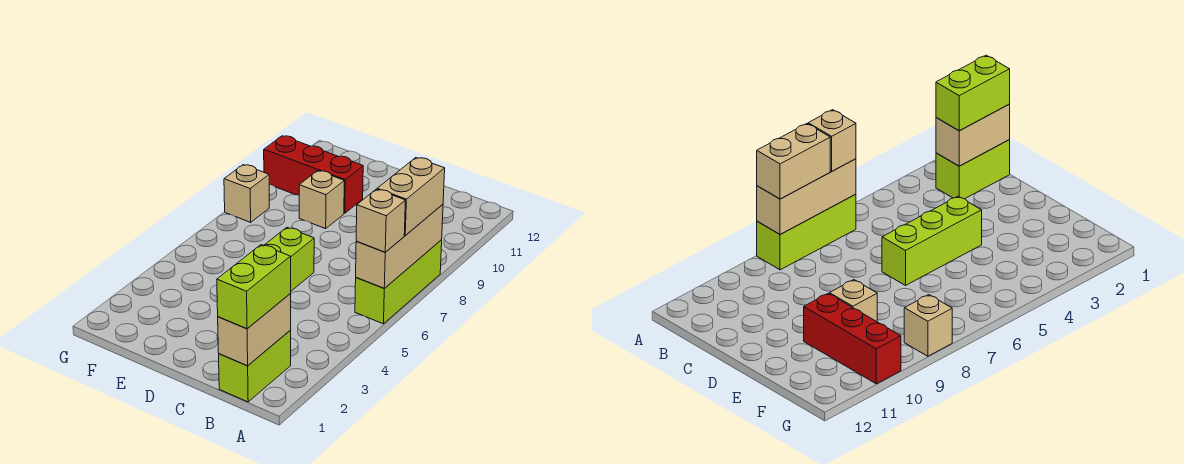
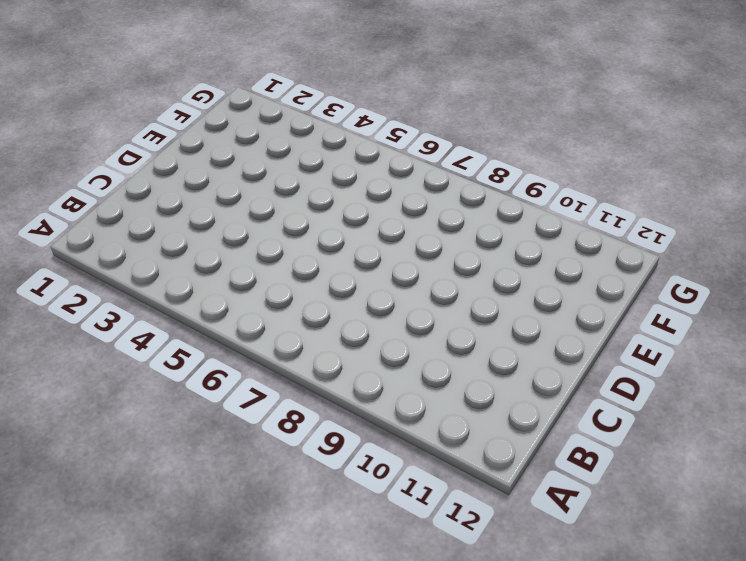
none -> lime brick A6:A8 level 1
none -> lime brick B1:B2 level 1

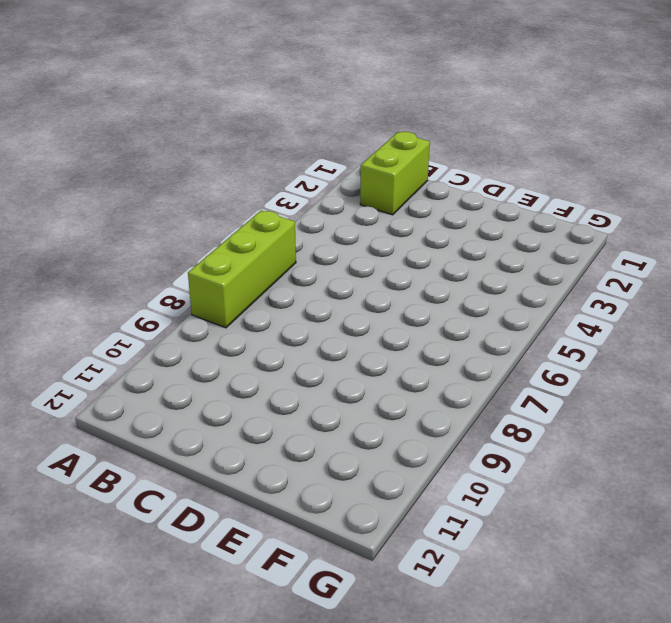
none -> lime brick D4:D6 level 1
none -> tan brick E9 level 1

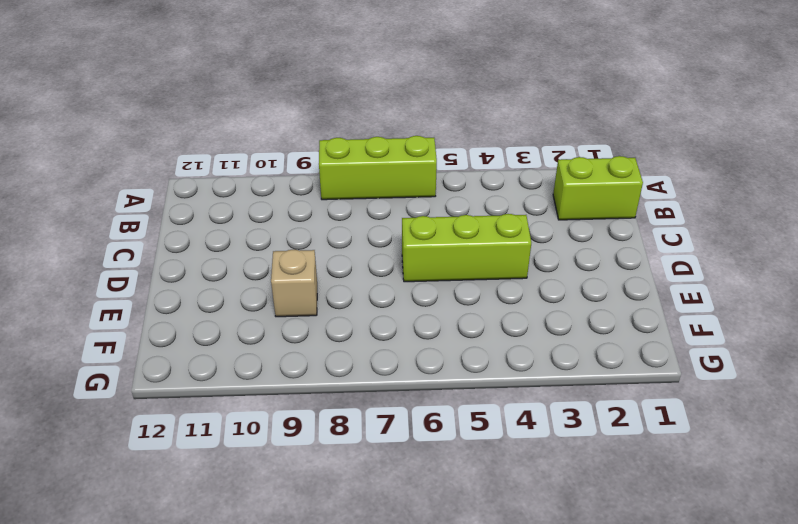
none -> red brick E10:G10 level 1
none -> tan brick G8 level 1

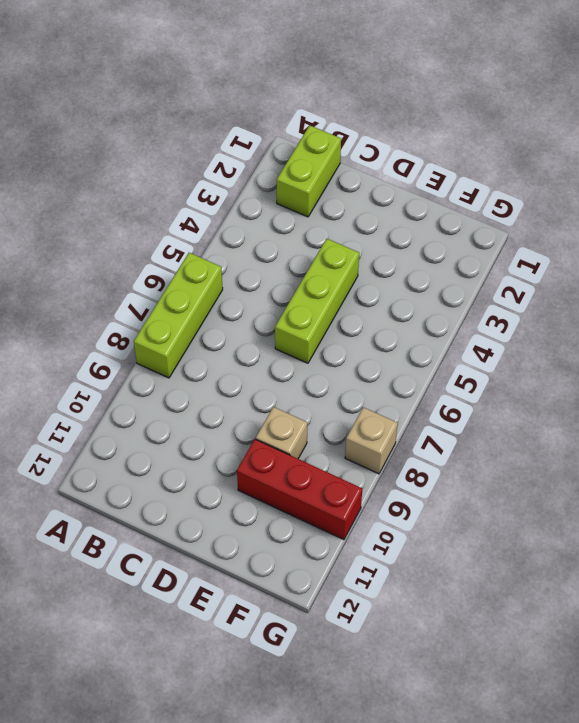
none -> tan brick A6:A8 level 2
none -> tan brick B1:B2 level 2

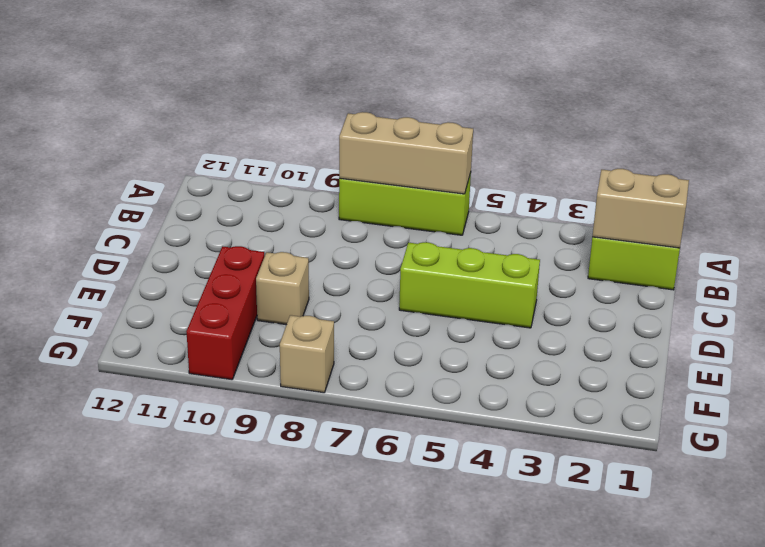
none -> tan brick A6 level 3
none -> tan brick A7:A8 level 3

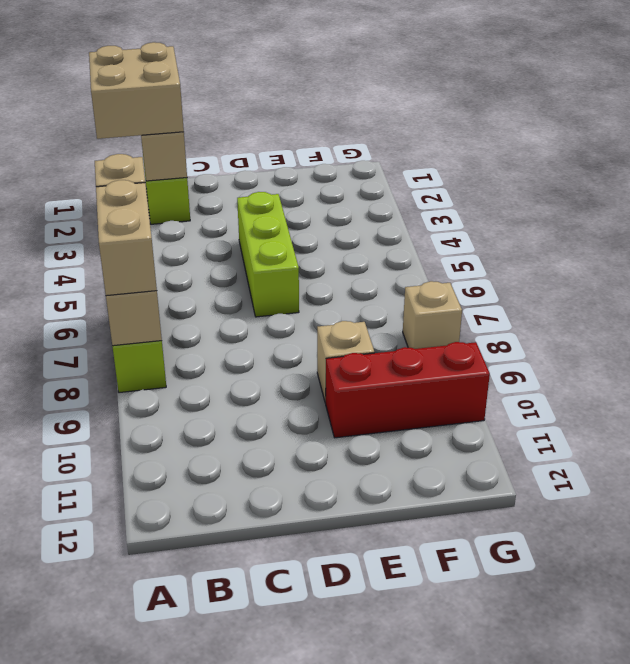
tan brick A1:B2 level 3 -> lime brick B1:B2 level 3

